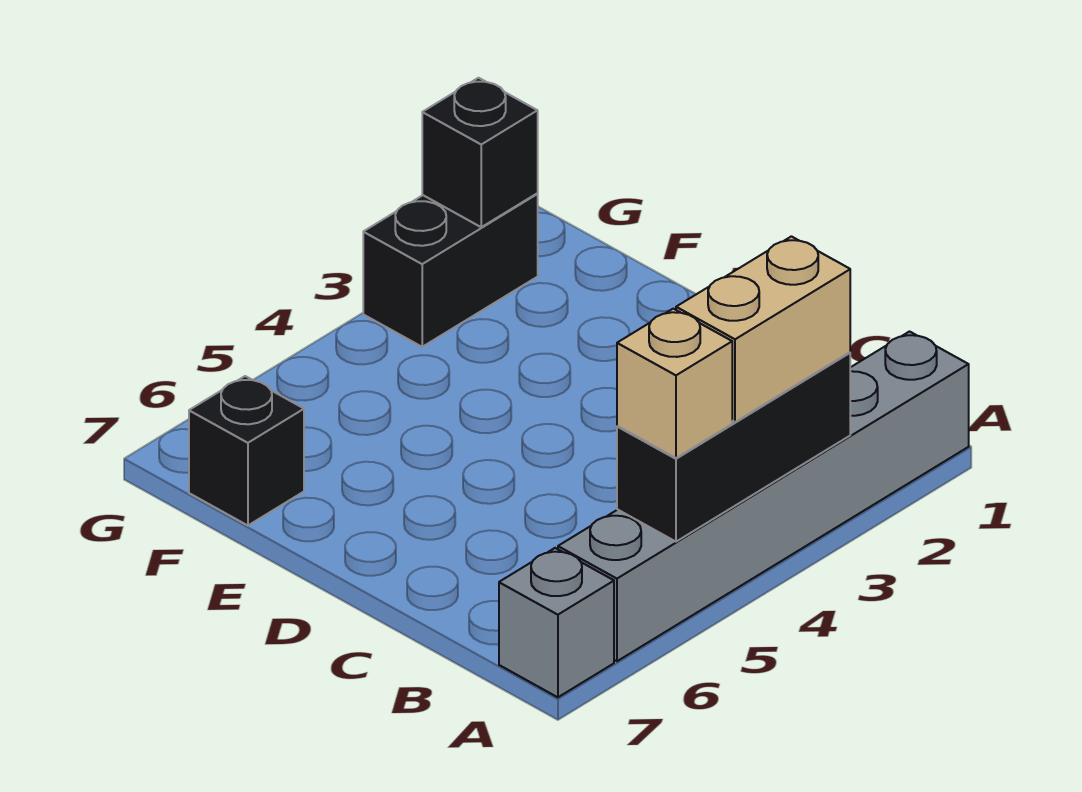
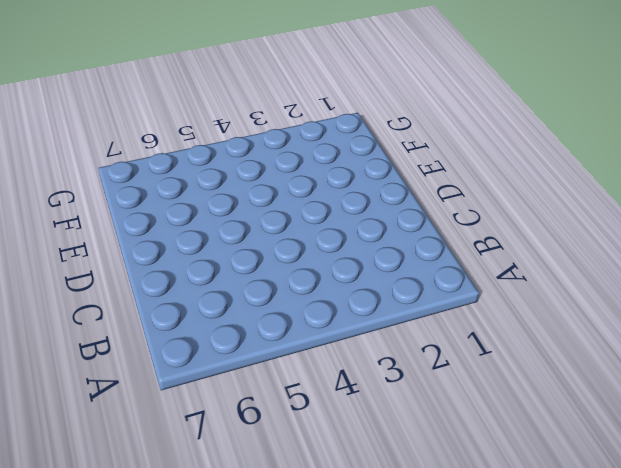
none -> grey brick A1:A6 level 1
none -> grey brick A7 level 1

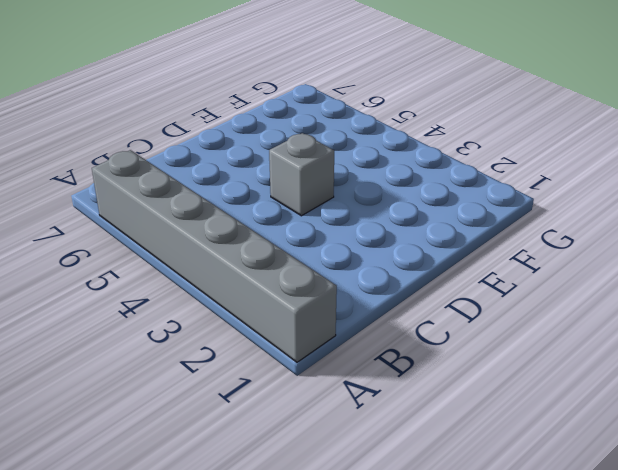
grey brick D4 level 1 -> grey brick A7 level 1
none -> black brick F7 level 1
none -> black brick G2:G3 level 1

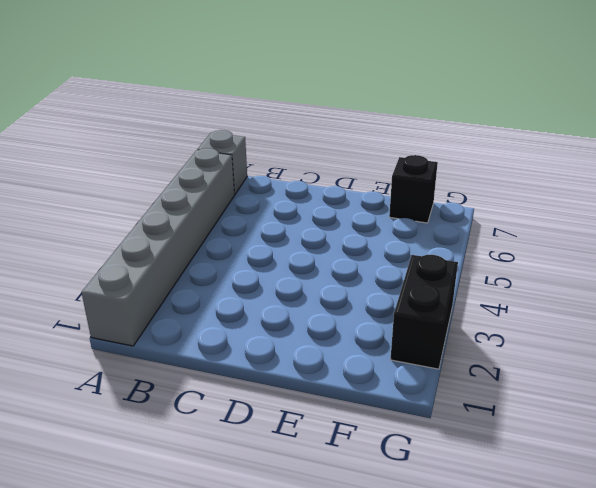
none -> black brick A3:A5 level 2
none -> black brick G2 level 2

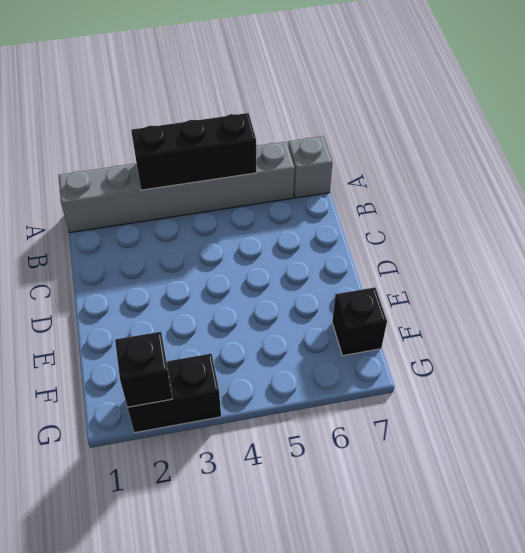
none -> tan brick A3:A4 level 3
none -> tan brick A5 level 3

